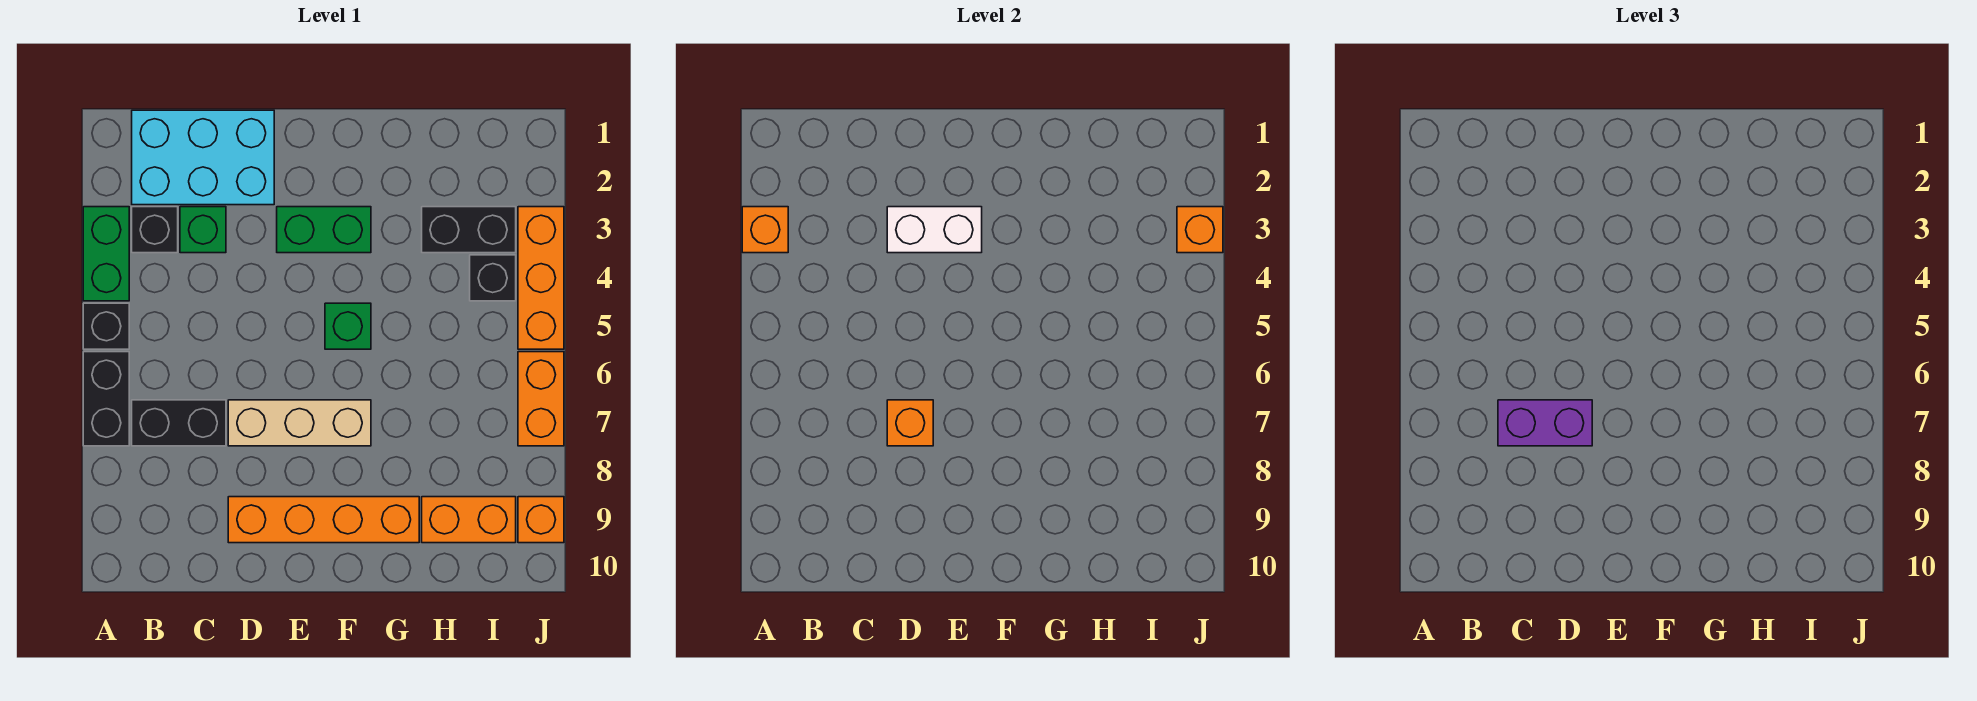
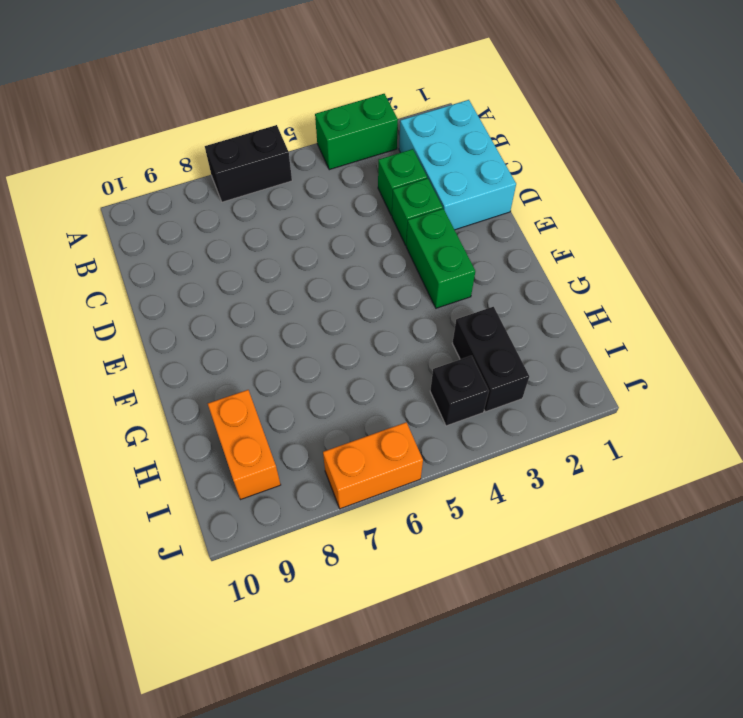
green brick D3 level 1 -> green brick F5 level 1
none -> black brick A5 level 1
none -> black brick B3 level 1
none -> black brick B7:C7 level 1

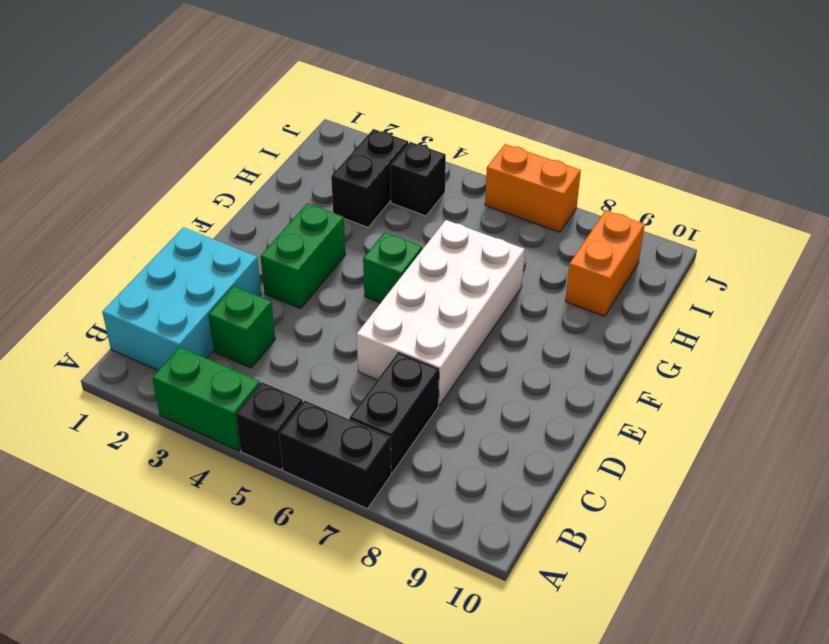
white brick D6:G7 level 1 -> tan brick D7:F7 level 1
none -> black brick B3 level 1
none -> orange brick D9:G9 level 1
none -> orange brick J3:J5 level 1

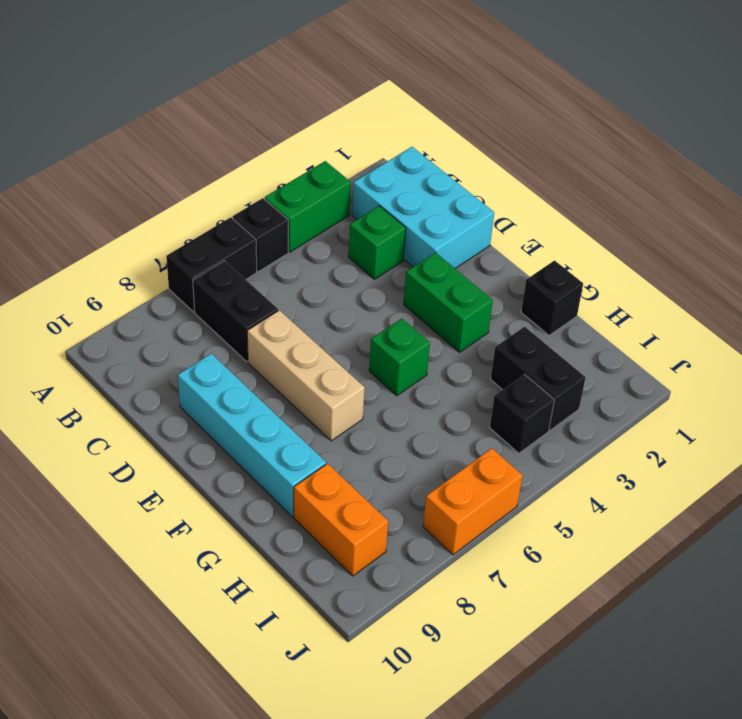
cyan brick D9:G9 level 1 -> orange brick D9:G9 level 1
black brick G1 level 1 -> black brick B3 level 1
none -> orange brick J3:J5 level 1
none -> orange brick J9 level 1
none -> orange brick A3 level 2

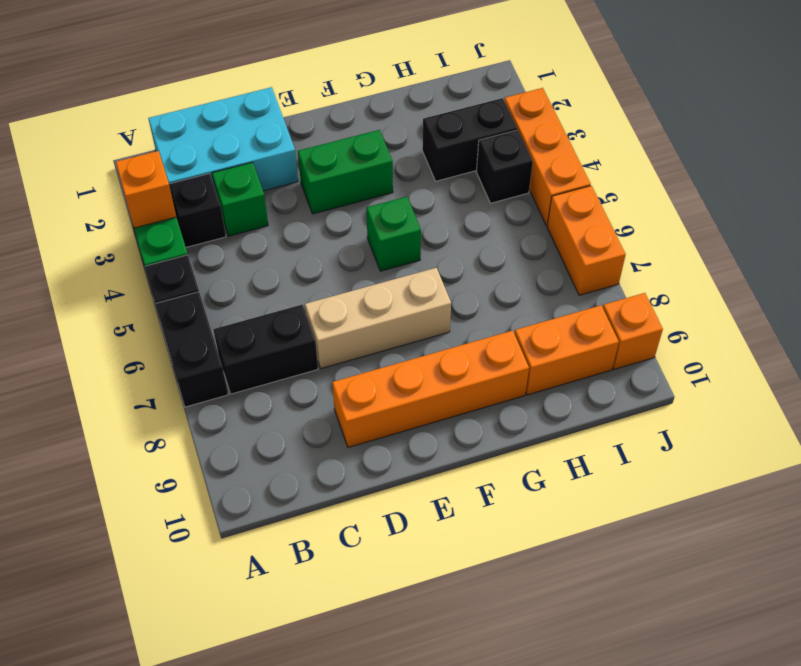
none -> white brick D3:E3 level 2
none -> orange brick D7 level 2
none -> orange brick J3 level 2

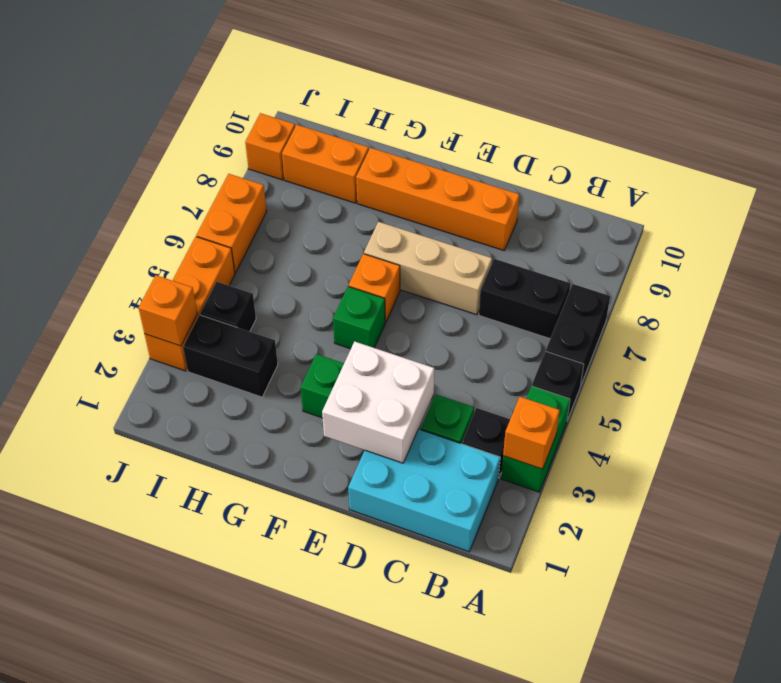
white brick D2:E3 level 2 -> white brick D3:E3 level 2
orange brick F6 level 1 -> orange brick D7 level 2
none -> purple brick C7:D7 level 3

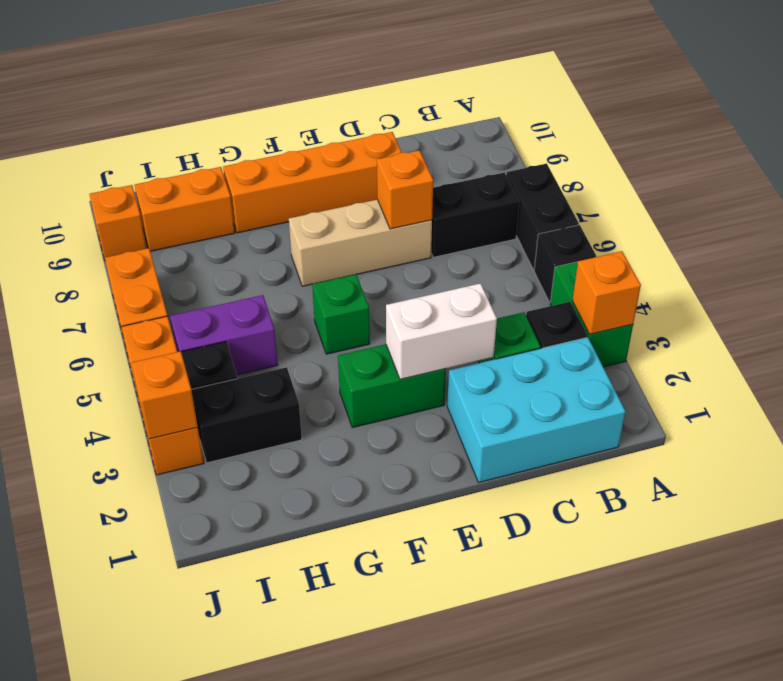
purple brick H5:I5 level 1 -> purple brick C7:D7 level 3

